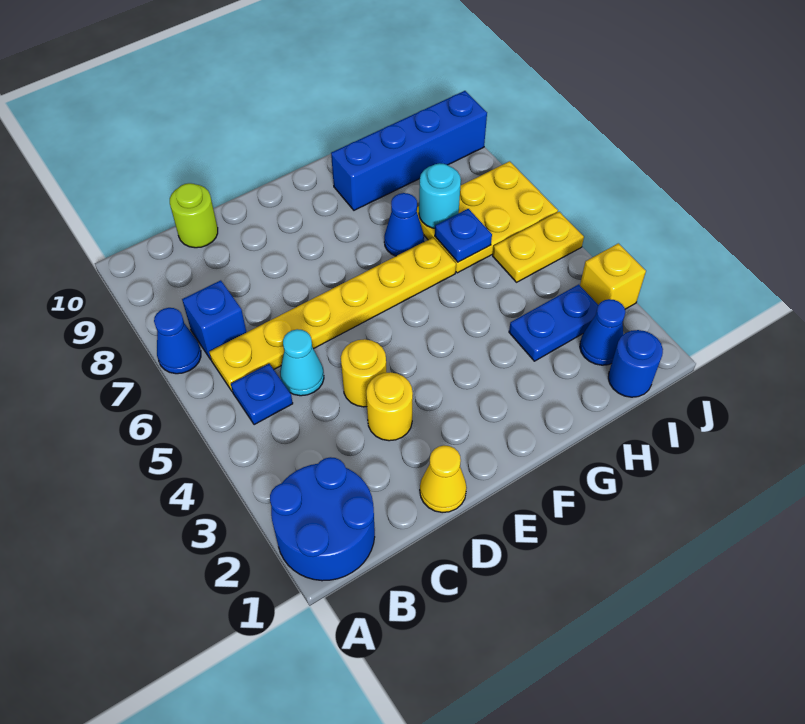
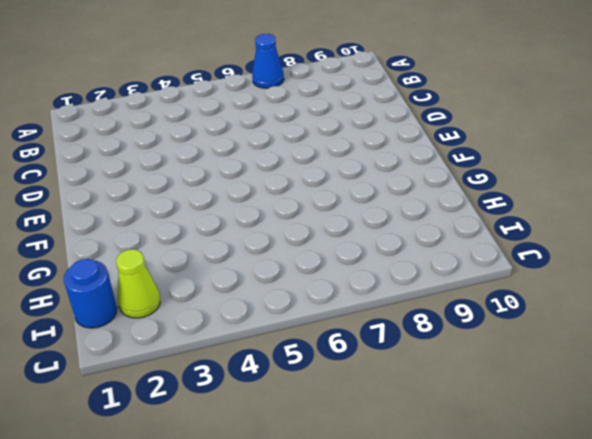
lime cone I2 level 1 -> blue cone I2 level 1
none -> blue round brick A1:B2 level 1
none -> blue plate B5 level 1
none -> yellow plate B6:G6 level 1

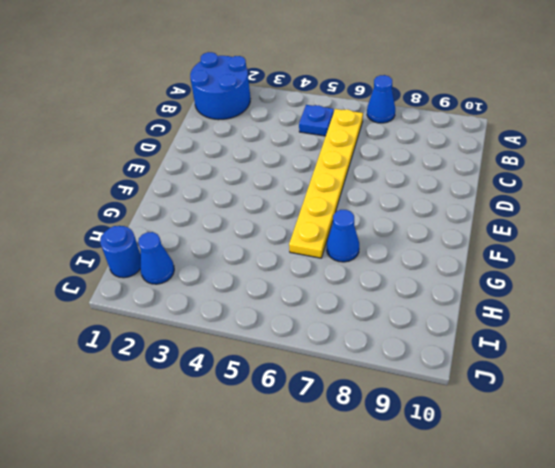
none -> blue brick B7 level 1
none -> cyan cone C5 level 1
none -> lime round brick C10 level 1

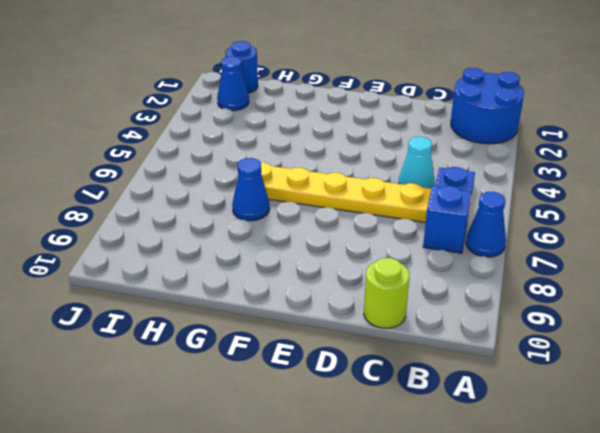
none -> yellow cone D1 level 1
none -> yellow round brick D3 level 1
none -> yellow round brick D4 level 1

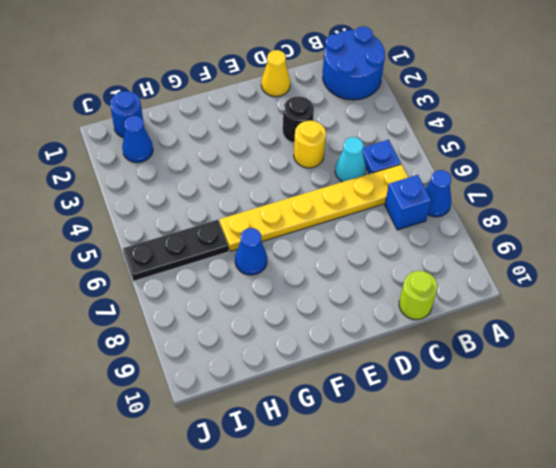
black round brick D3 level 1 -> yellow round brick D3 level 1
black plate H6:J6 level 1 -> yellow plate H6:J7 level 1
none -> blue brick G9:J9 level 1
none -> blue plate H3:I3 level 1
none -> yellow plate I5:J5 level 1

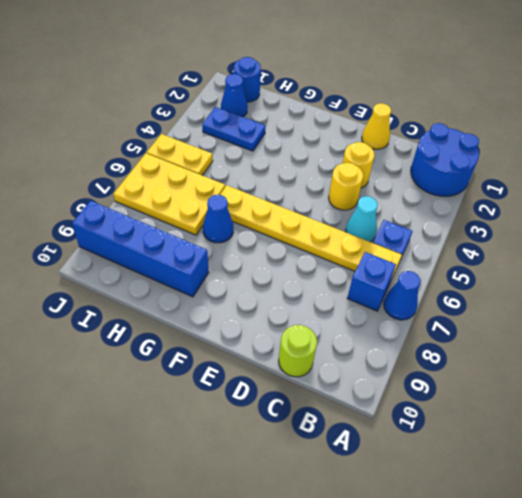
none -> yellow brick J3 level 1
none -> blue plate H6 level 2
none -> cyan round brick H7 level 2

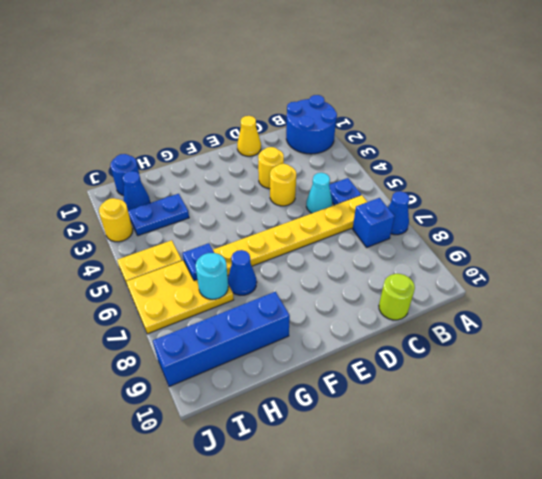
yellow round brick J3 level 1 -> yellow brick J3 level 1

